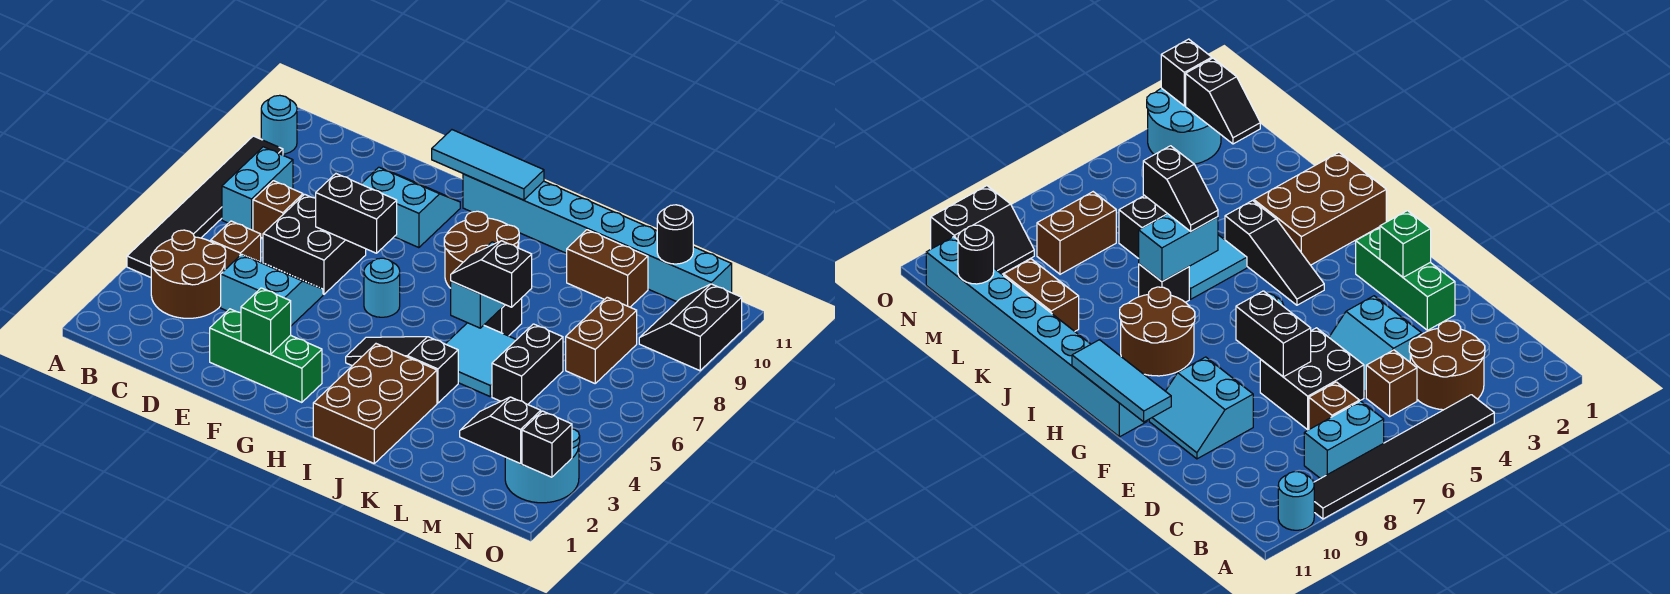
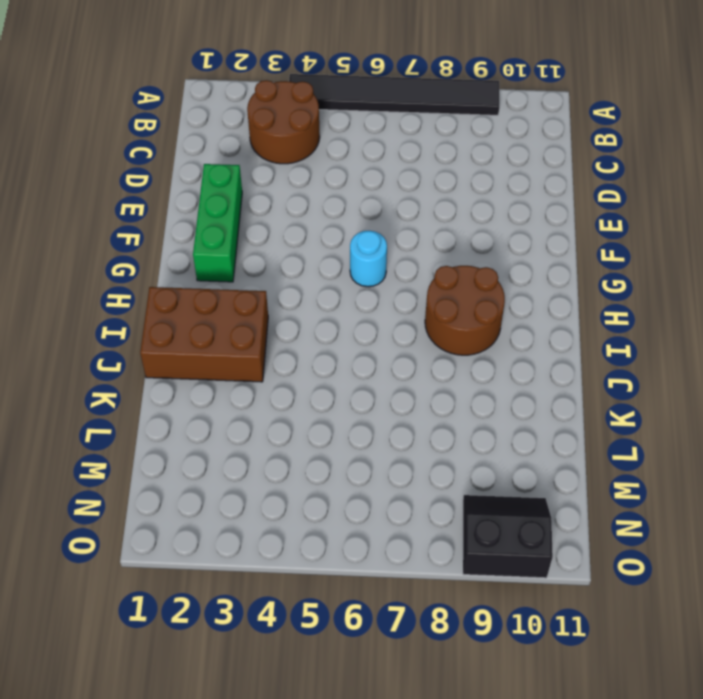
none -> cyan round brick A10 level 1
none -> cyan brick B7:B8 level 1
none -> brown brick C5 level 1
none -> brown brick C7 level 1

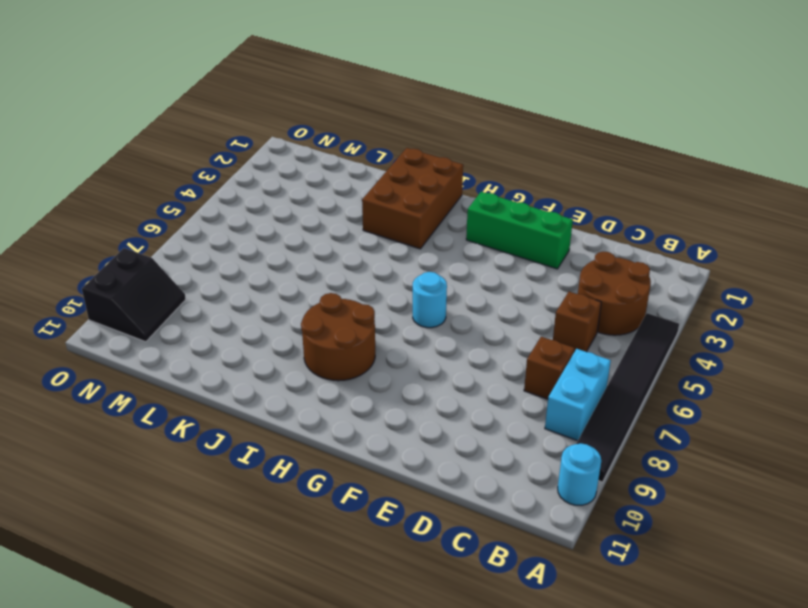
none -> cyan slope D4:E5 level 1 top 4
none -> black brick D6:E7 level 1
none -> cyan slope E9:F10 level 1 top 9
none -> cyan brick G11:N11 level 1

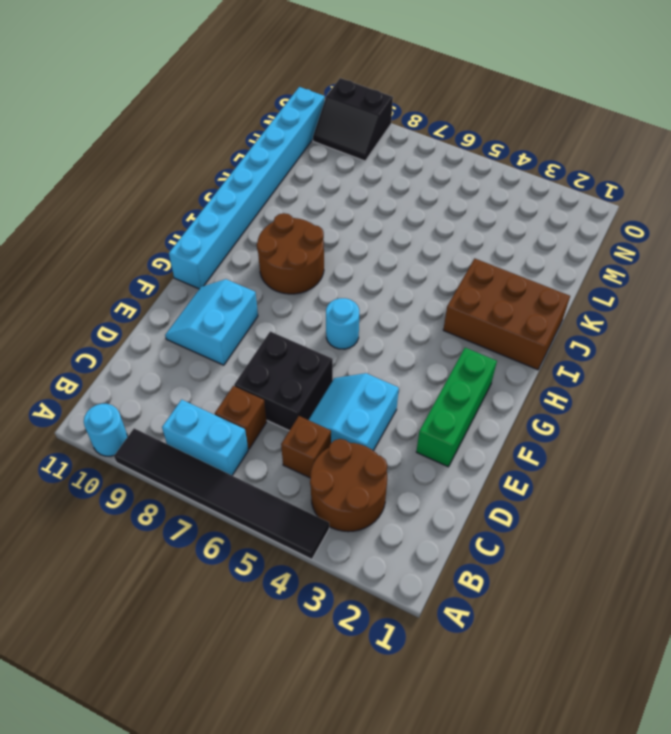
none -> black slope H4:J4 level 1 top J
none -> cyan tile J5:K6 level 1
none -> black brick J7 level 1
none -> brown brick K10:L10 level 1

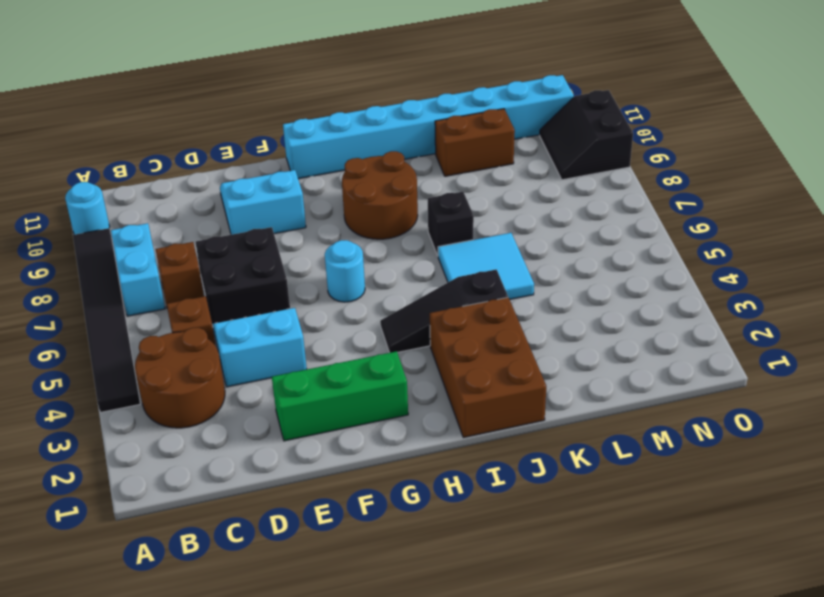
none -> black brick L5:L6 level 1
none -> brown brick M7:M8 level 1
none -> cyan round brick N2:O3 level 1
none -> black brick E7:F7 level 2

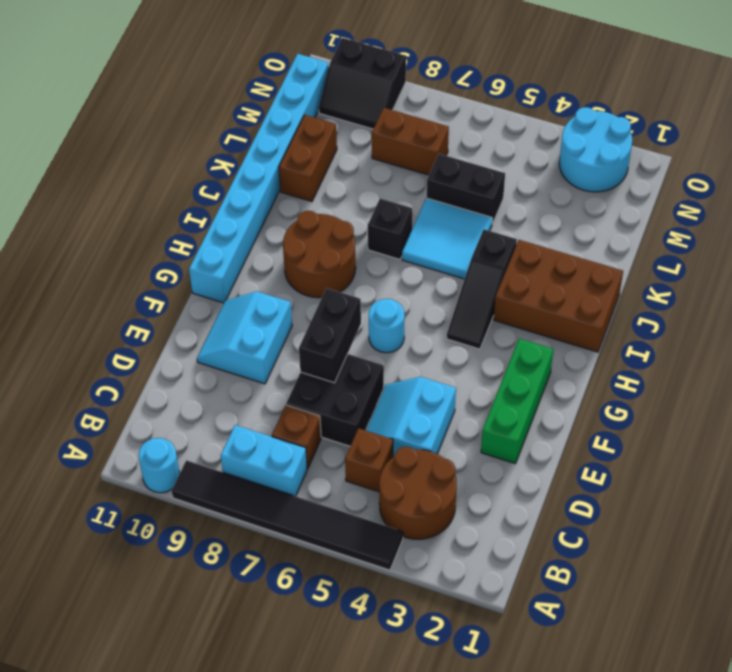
none -> green brick F2 level 2
none -> cyan tile F11:H11 level 2
none -> cyan brick J6:J7 level 2
none -> black slope M2:N2 level 2 top N

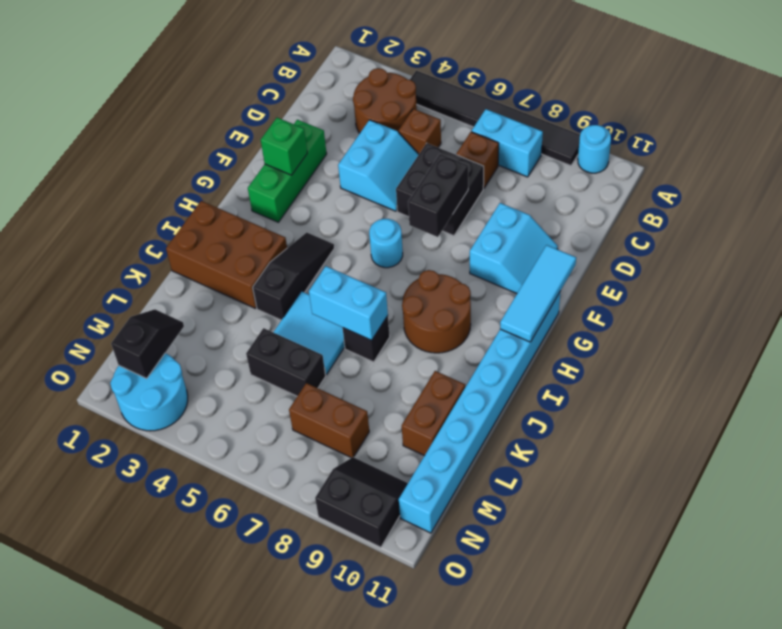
none -> black round brick M11 level 2
none -> black brick O2 level 2
none -> black slope J6:K6 level 3 top K

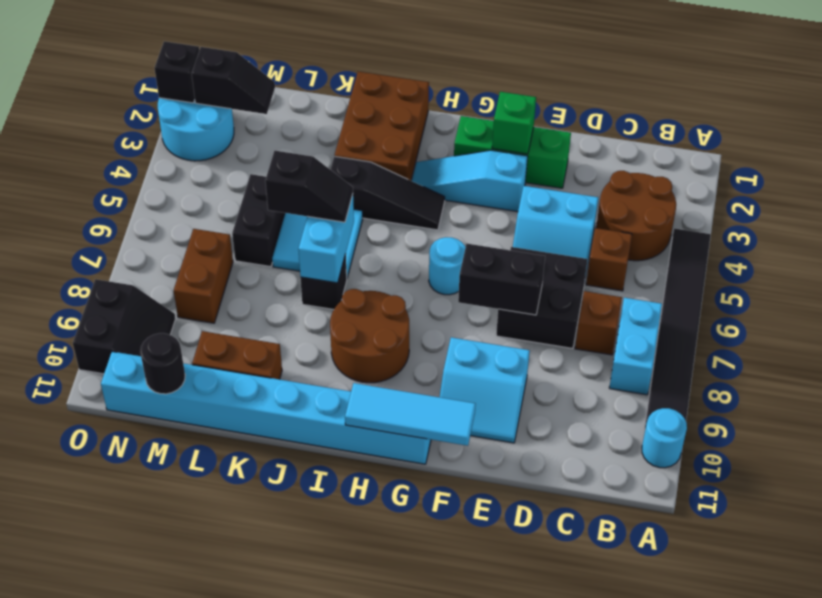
cyan slope F3:H3 level 1 top F -> none

